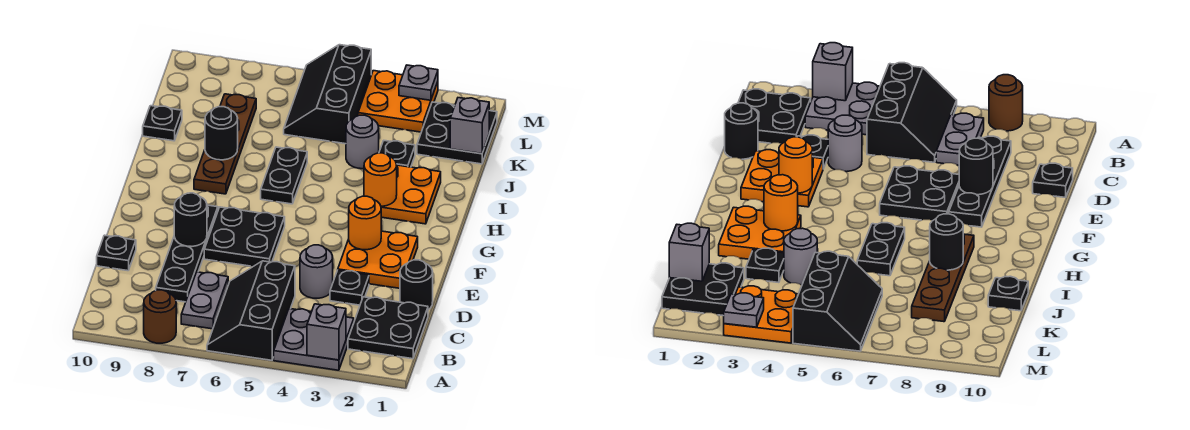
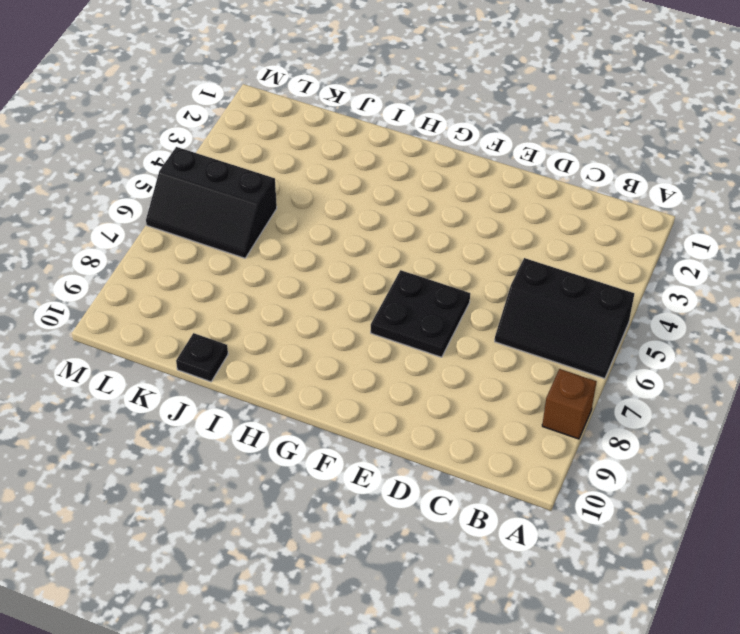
brown brick A8 level 1 -> brown round brick A8 level 1
none -> grey plate A3:B4 level 1
none -> black plate B1:C2 level 1
none -> grey plate B7:C7 level 1

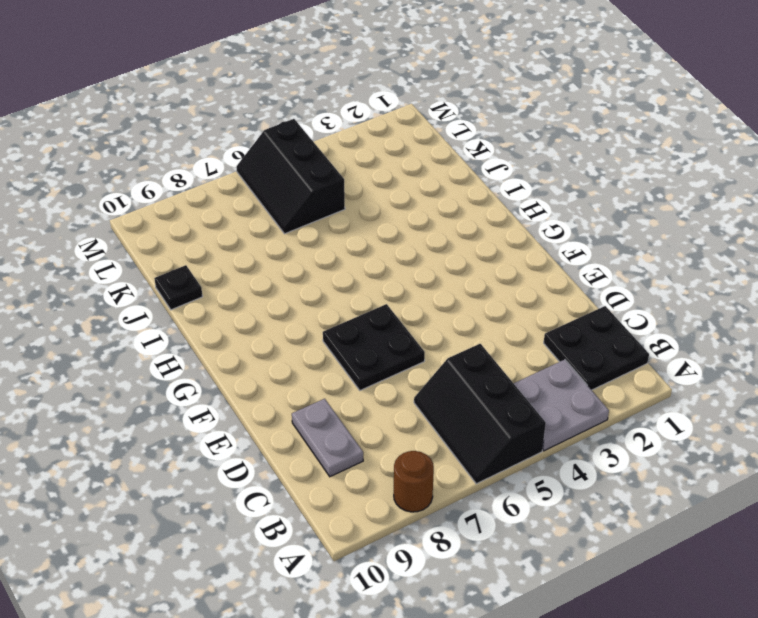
grey plate C9:D9 level 1 -> grey plate B7:C7 level 1
none -> black plate C8:F8 level 1
none -> black round brick D1 level 1
none -> black plate D3 level 1

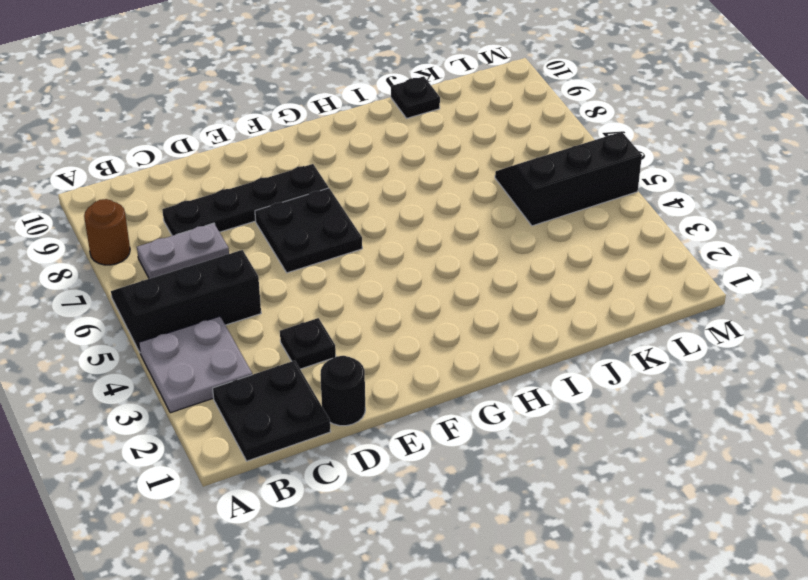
none -> grey round brick D4 level 1
none -> black plate D10 level 1
none -> orange plate E2:F3 level 1

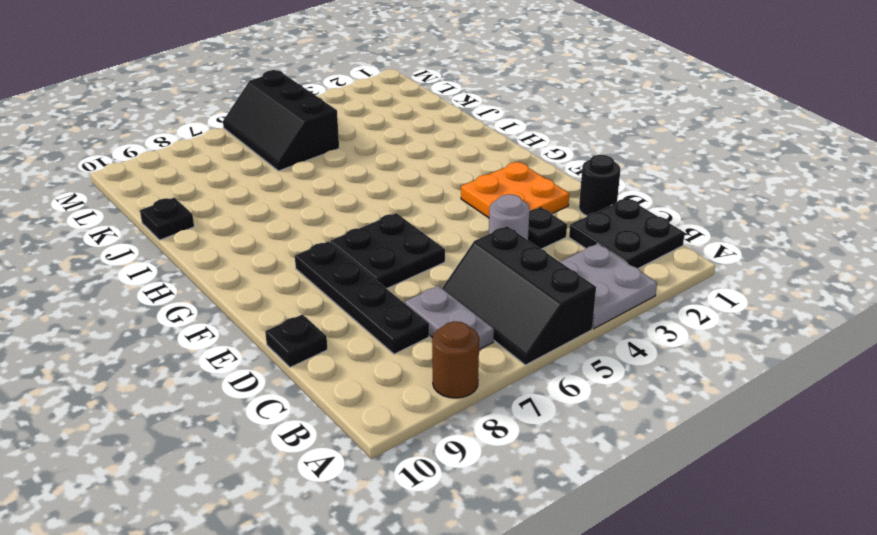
none -> orange plate H2:I3 level 1
none -> black plate H6:I6 level 1
none -> brown plate H8:K8 level 1

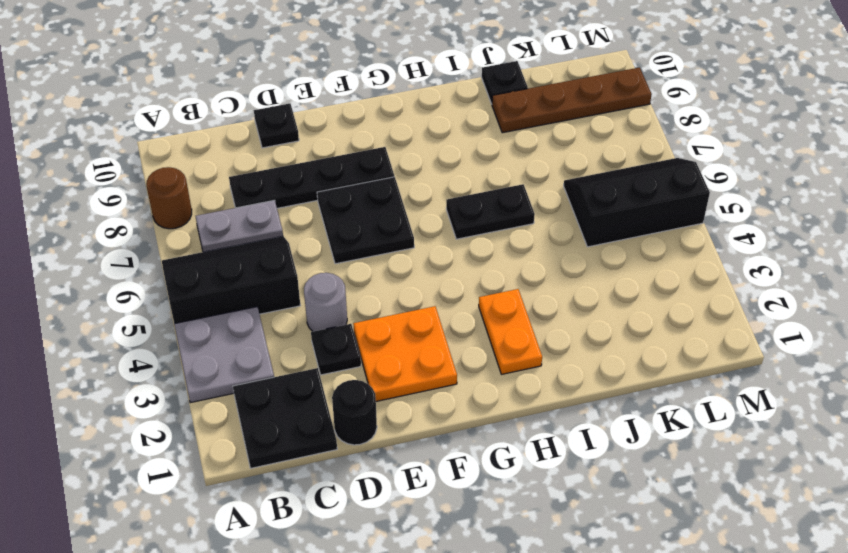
orange plate H2:H3 level 1 -> orange plate H2:I3 level 1
brown plate J9:M9 level 1 -> brown plate H8:K8 level 1
none -> black plate J3 level 1
none -> grey round brick J4 level 1
none -> black plate K1:L2 level 1

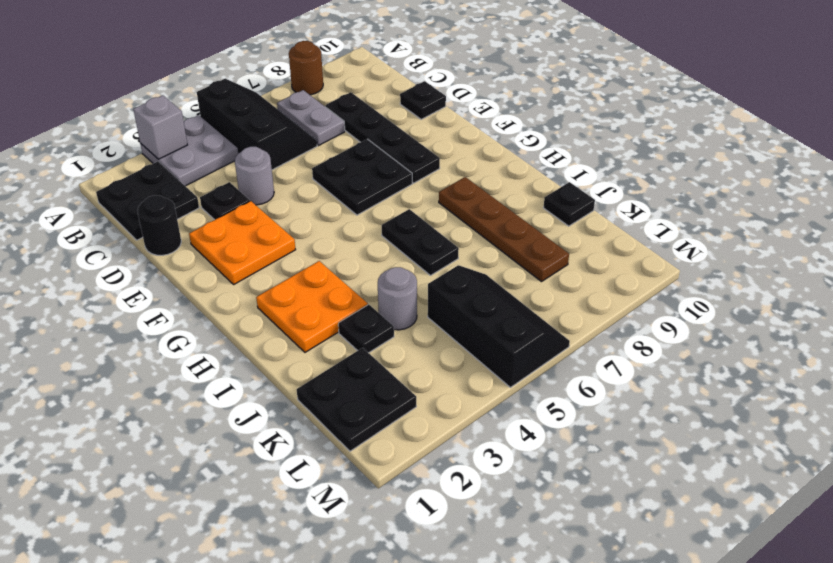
none -> orange plate L3:M4 level 1
none -> black round brick E8 level 2
none -> orange round brick F3 level 2

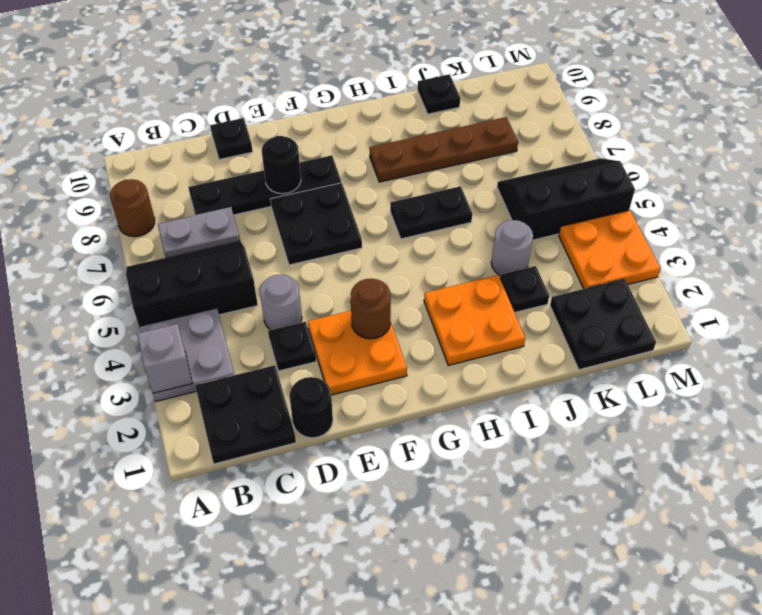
brown round brick F3 level 2 -> orange round brick F3 level 2
none -> orange round brick H3 level 2
none -> black round brick I8 level 2
none -> grey brick K1 level 2

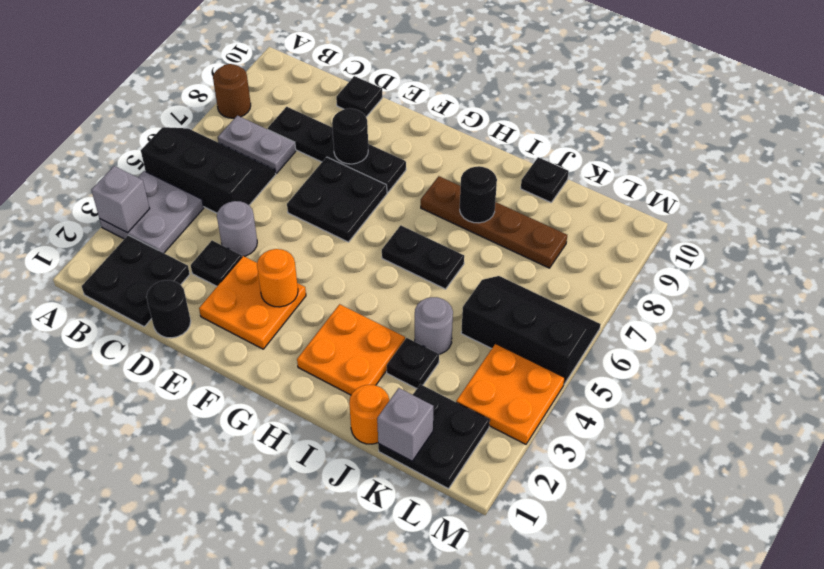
orange round brick J1 level 1 -> orange round brick H3 level 2
none -> grey plate M3 level 2

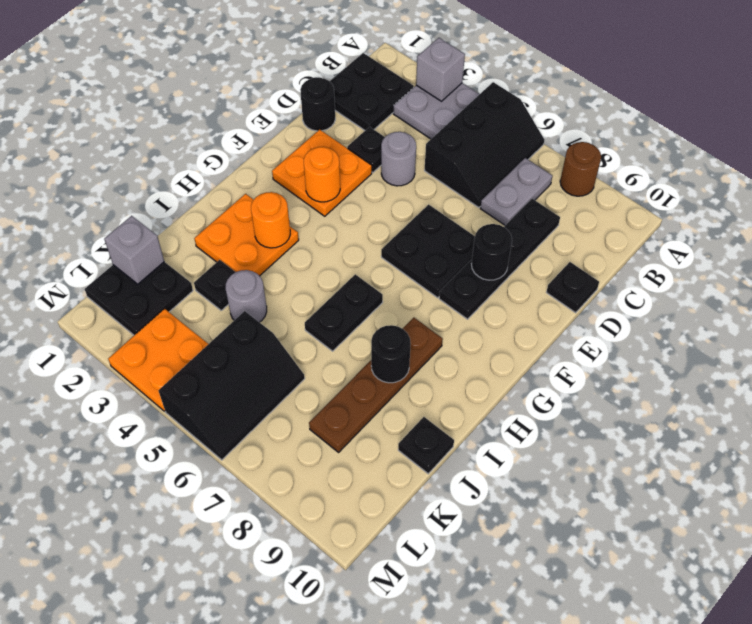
none -> grey plate M3 level 2

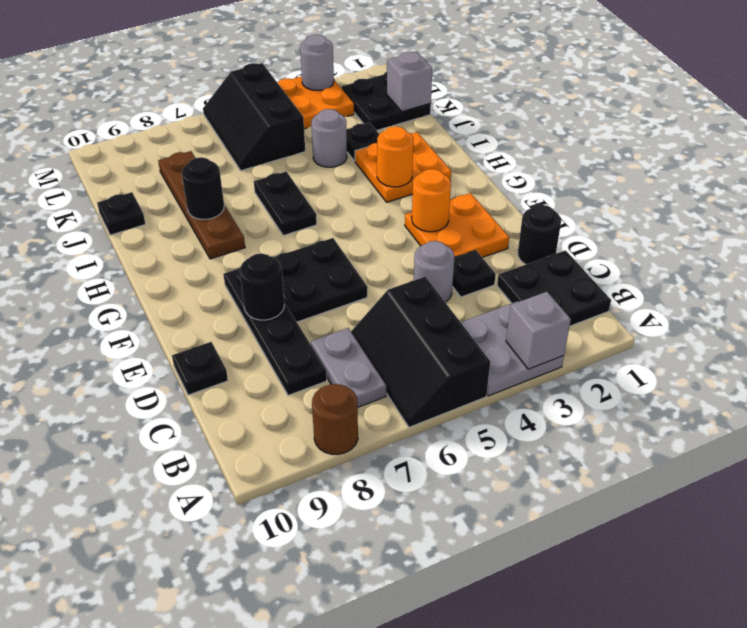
grey round brick M3 level 2 -> grey plate M3 level 2

